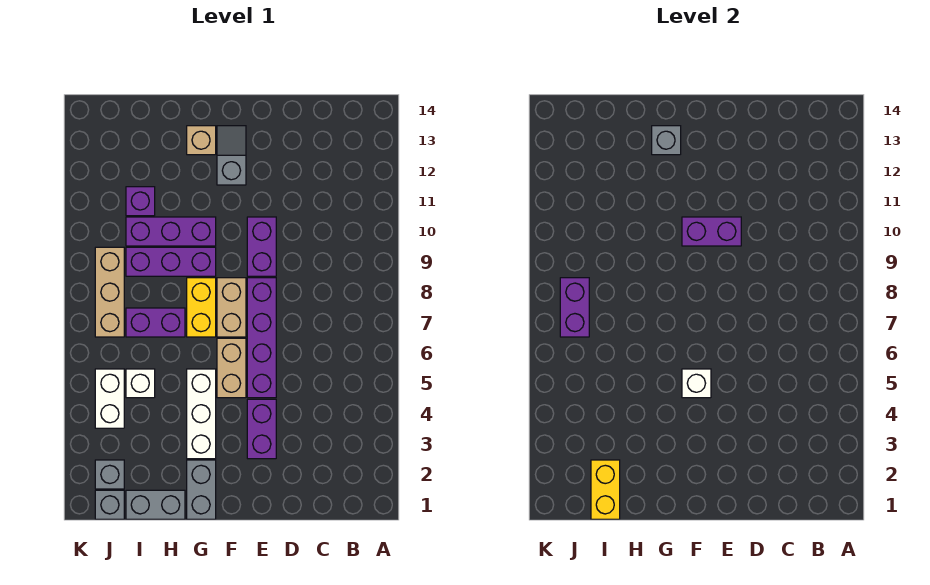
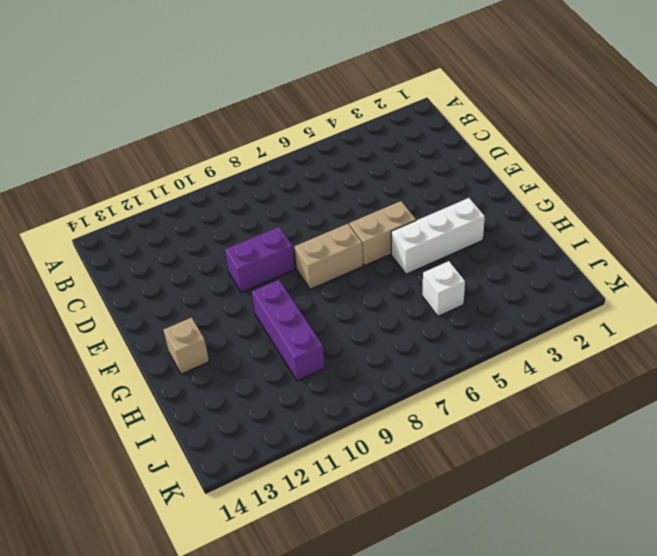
none -> purple brick E3:E4 level 1
none -> purple brick E5:E8 level 1
none -> grey slope F12:F13 level 1 top 12

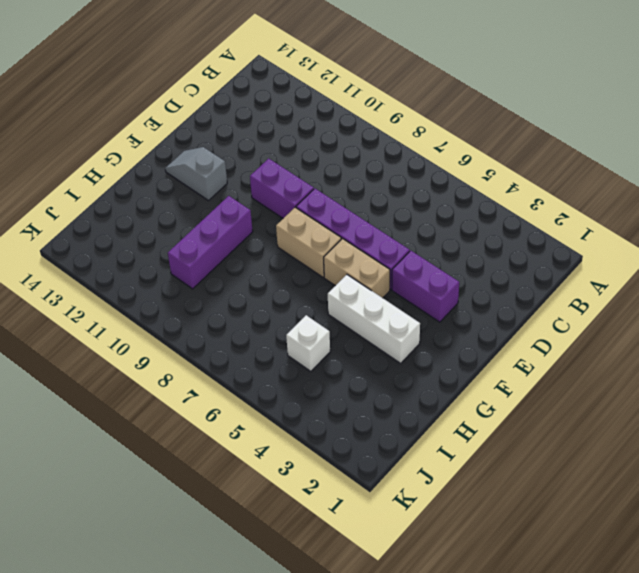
none -> grey brick G1:G2 level 1
none -> yellow brick G7:G8 level 1
none -> purple brick G9:I9 level 1

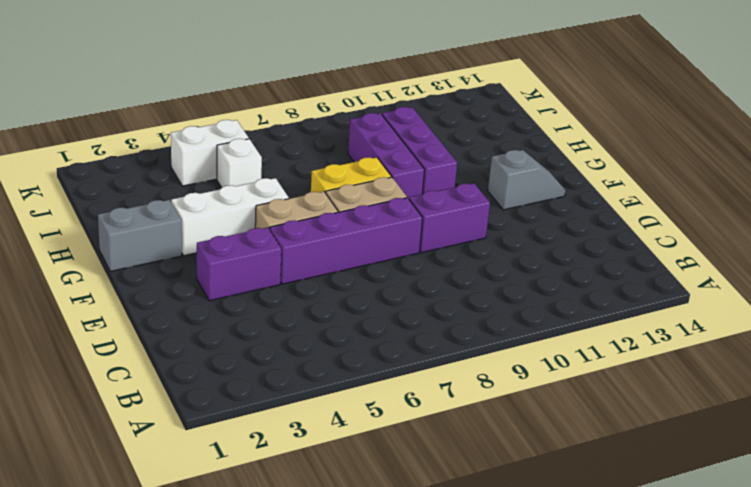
none -> tan brick G13 level 1
none -> grey brick H1:I1 level 1
none -> purple brick H7:I7 level 1

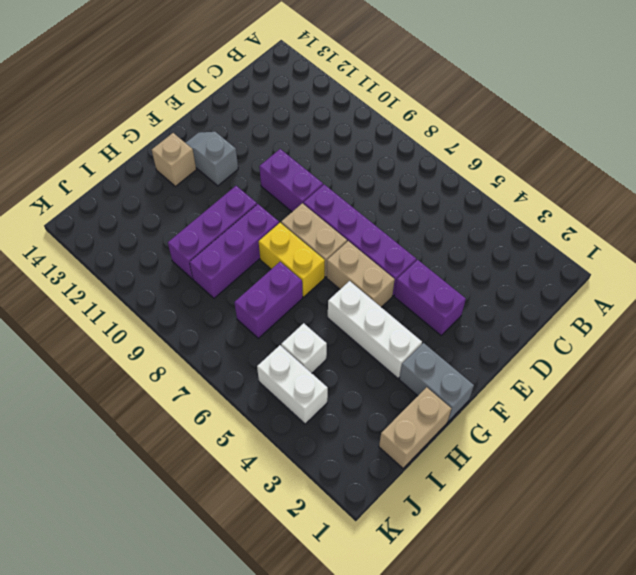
tan brick H1:I1 level 1 -> grey brick H1:I1 level 1
none -> purple brick I11 level 1
none -> grey brick J1 level 1
none -> grey brick J2 level 1

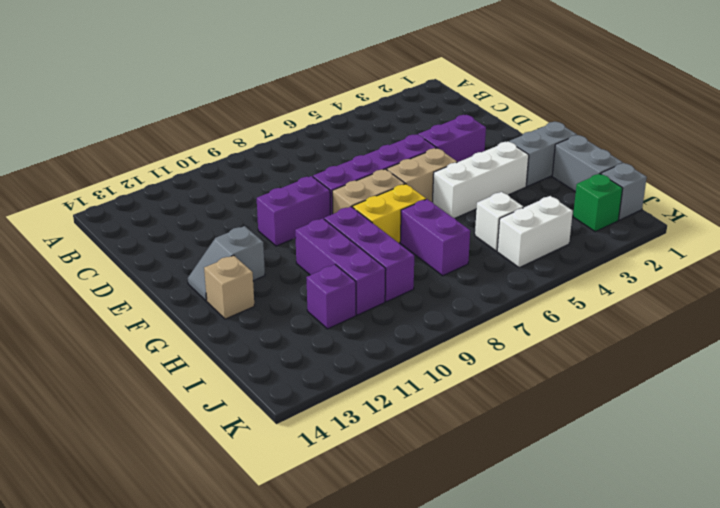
green brick J2 level 1 -> grey brick J2 level 1
none -> tan brick J7:J9 level 1
none -> purple brick E10:F10 level 2
none -> white brick F5 level 2

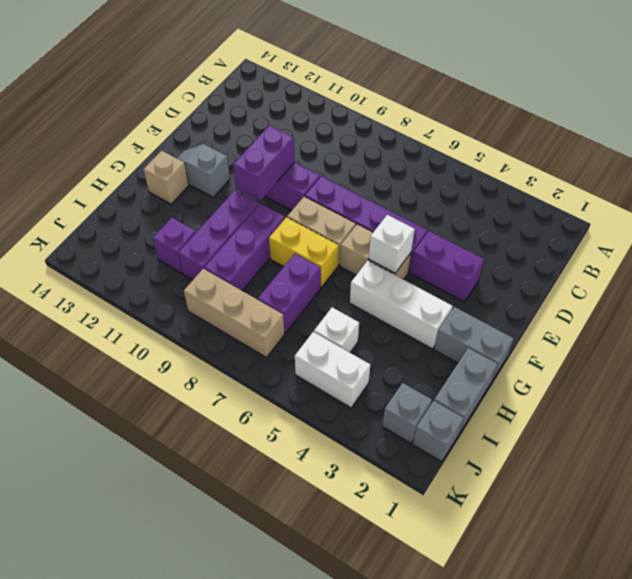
none -> grey brick G13 level 2
none -> yellow brick I1:I2 level 2
none -> purple brick J7:J8 level 2

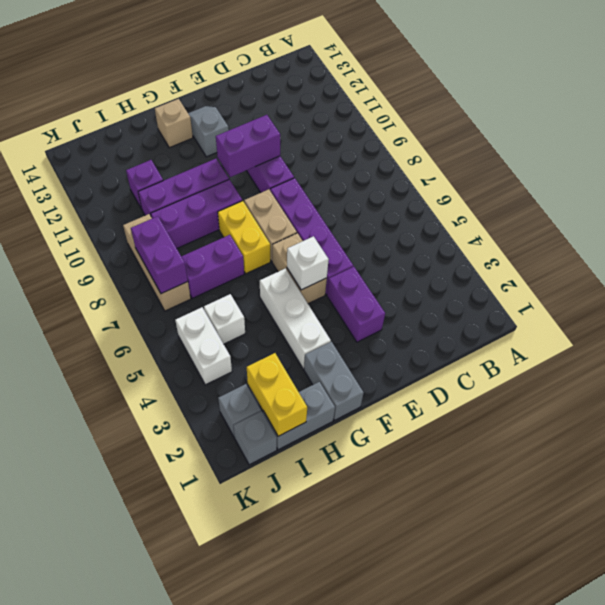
none -> grey brick G13 level 2

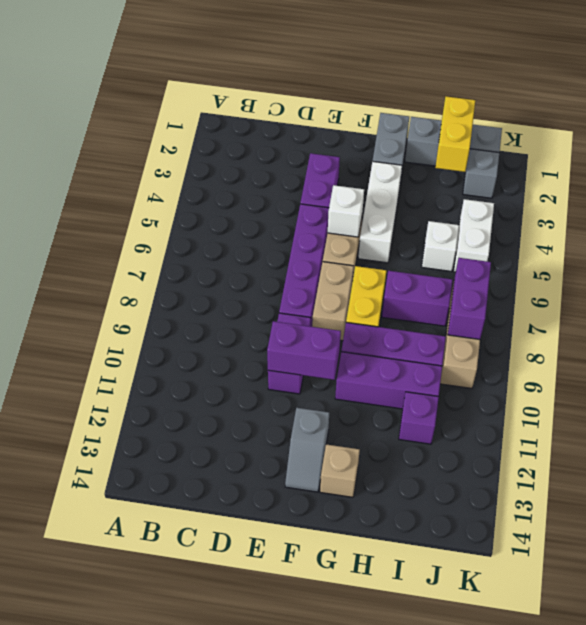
none -> grey brick G13 level 2

